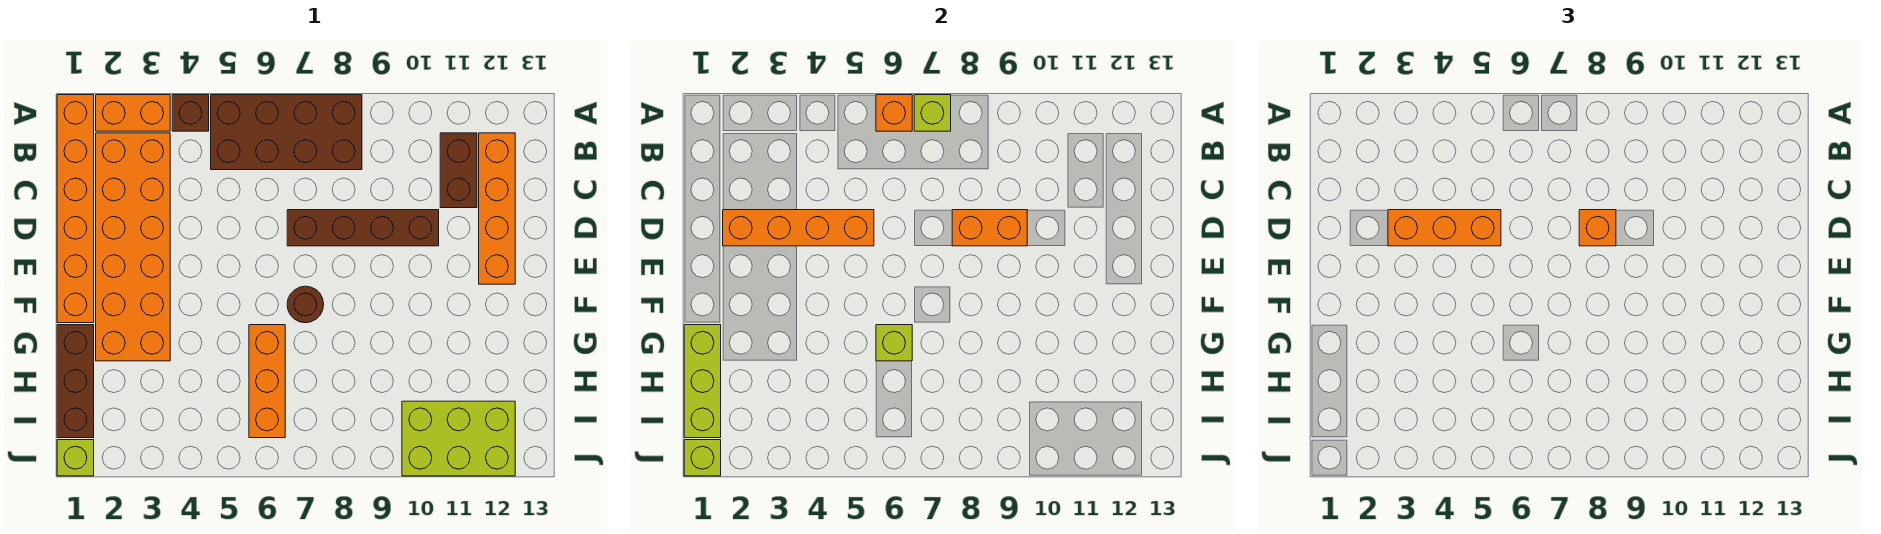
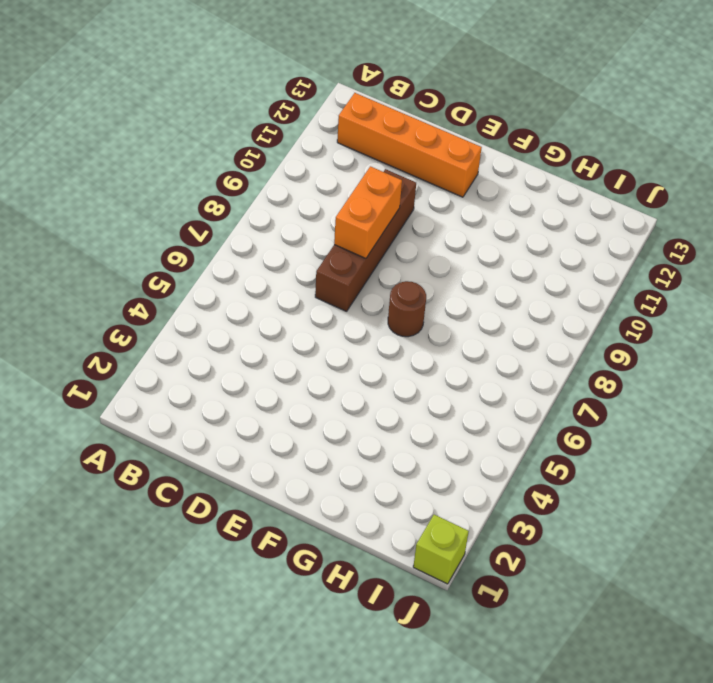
none -> orange brick A1:F1 level 1
none -> orange brick A2:A3 level 1
none -> brown brick A4 level 1

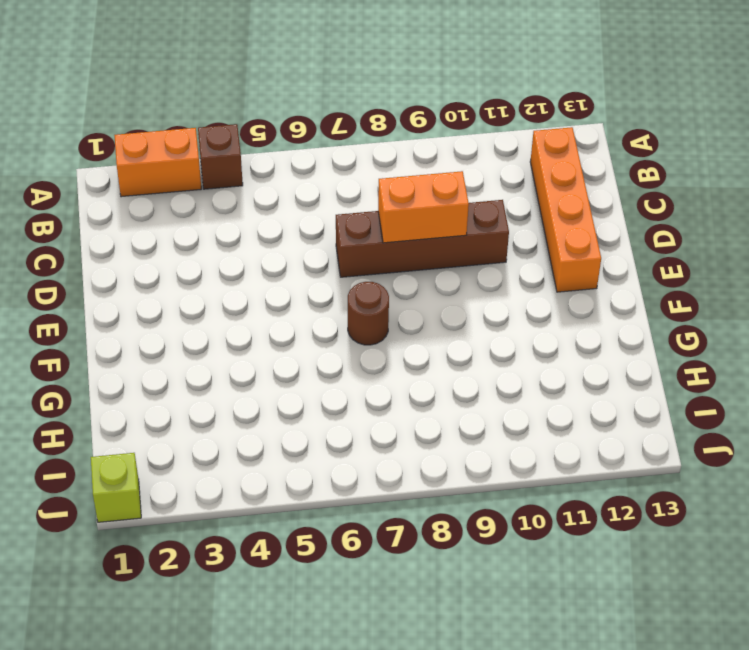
none -> orange brick A1:F1 level 1
none -> brown brick A5:B8 level 1
none -> orange brick B2:G3 level 1

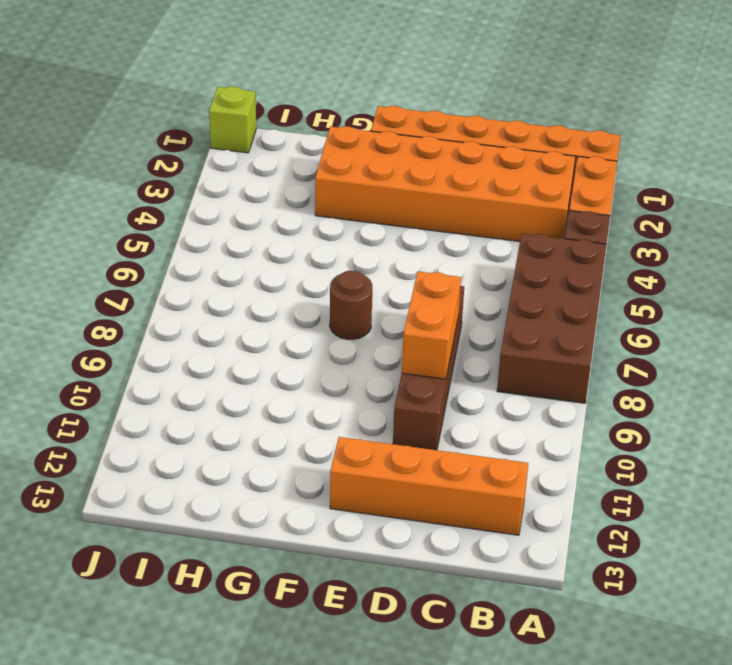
none -> brown brick B11:C11 level 1
none -> brown brick G1:I1 level 1
none -> orange brick G6:I6 level 1

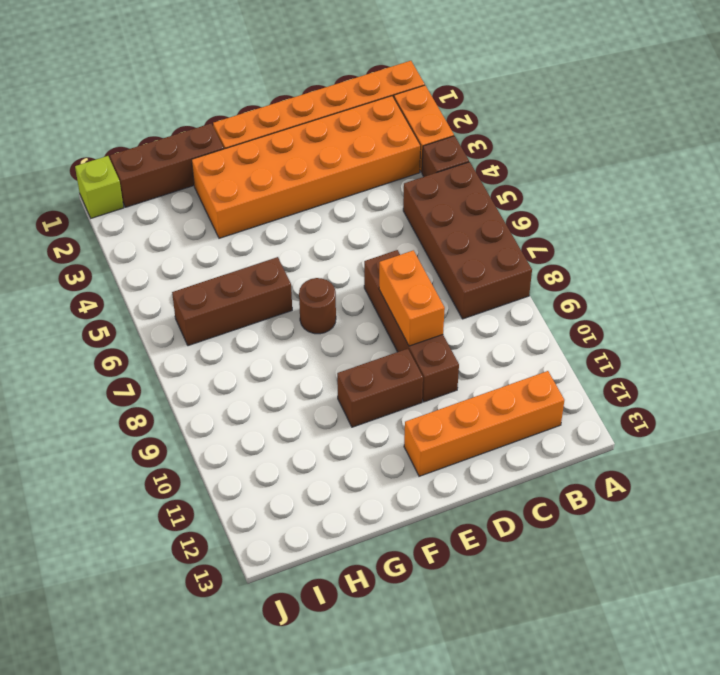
brown brick E10:F10 level 1 -> brown brick B11:C11 level 1
brown brick G6:I6 level 1 -> orange brick G6:I6 level 1
none -> lime brick I10:J12 level 1
none -> orange brick A6 level 2
none -> lime brick A7 level 2

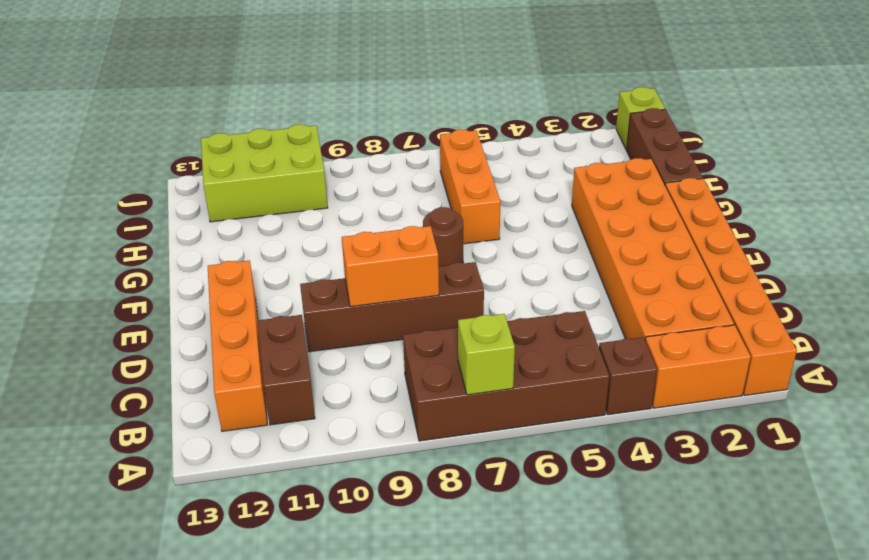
none -> orange brick A6 level 2
none -> orange brick D2:D5 level 2
none -> lime brick G1:I1 level 2

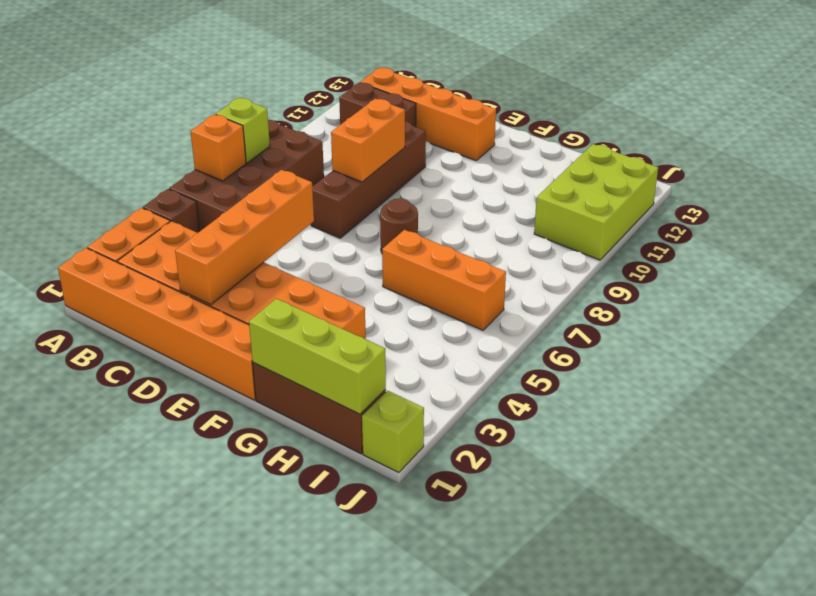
none -> lime brick G6 level 2
none -> lime brick J1 level 2
none -> orange brick D3:D5 level 3

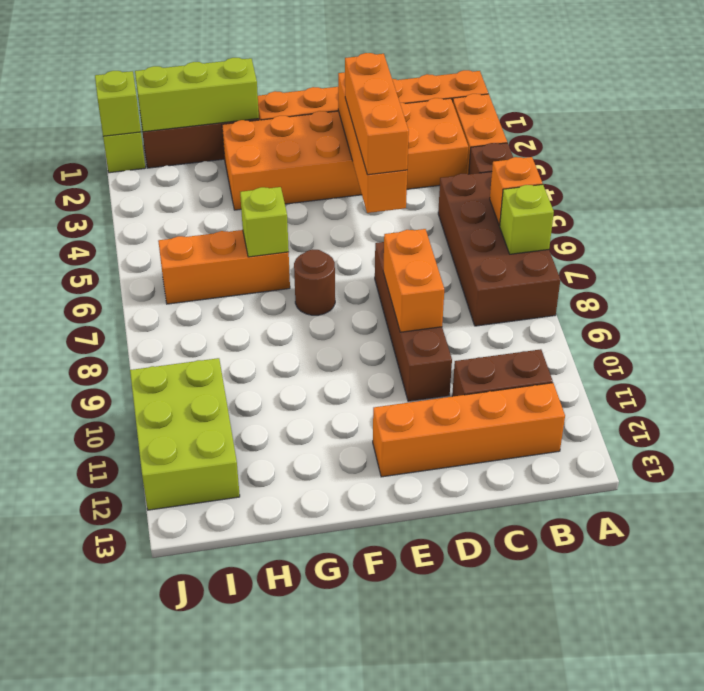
none -> orange brick D8 level 3

